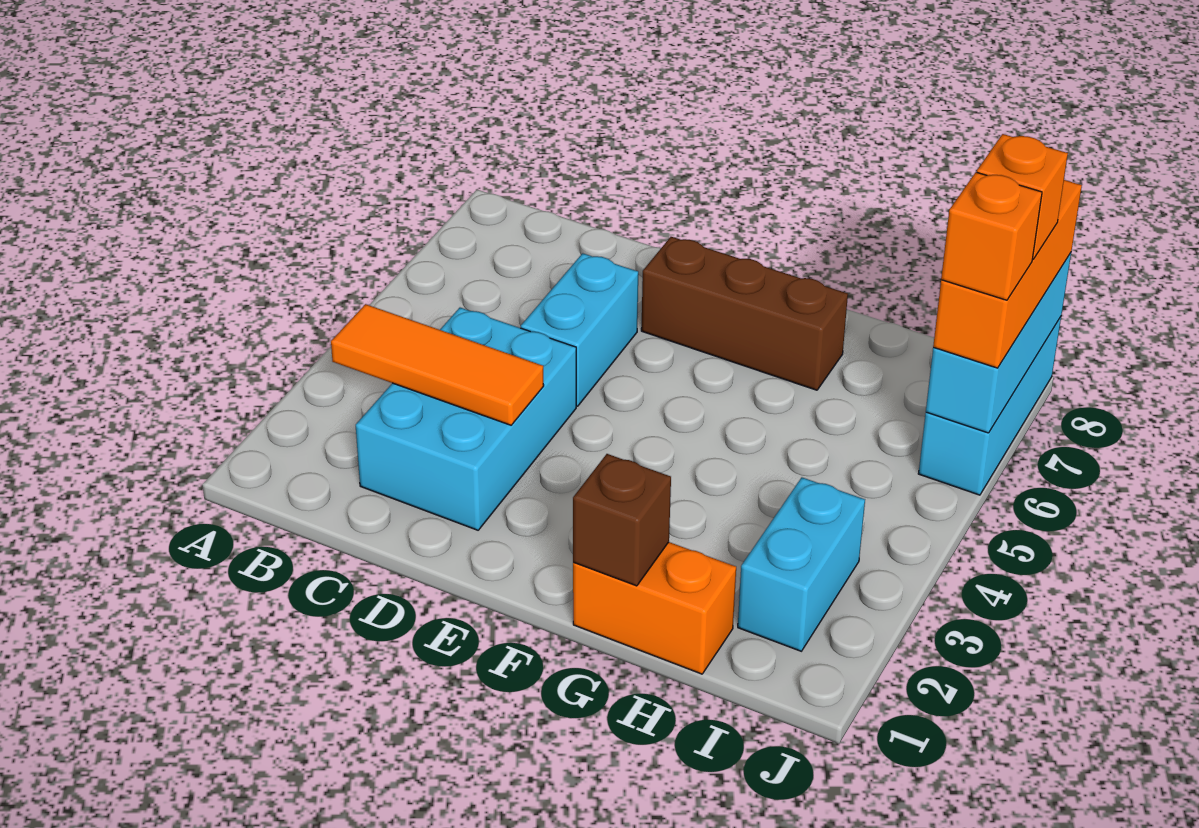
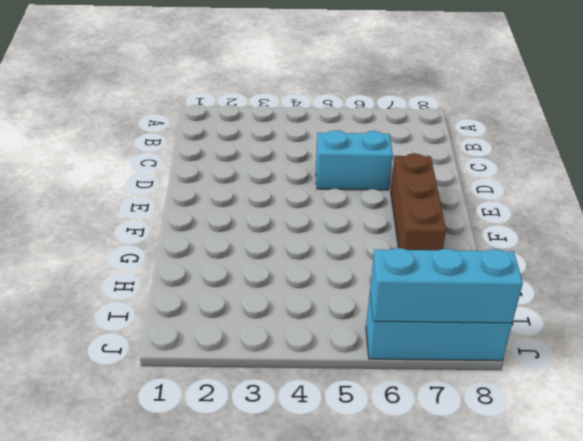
none -> cyan brick C2:D4 level 1
none -> orange brick G1:H1 level 1
none -> cyan brick I2:I3 level 1

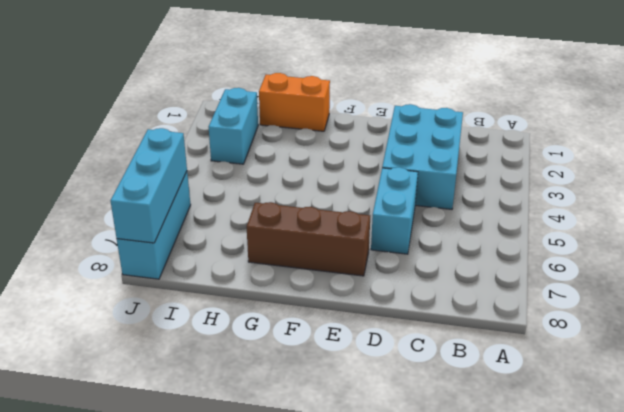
none -> orange tile B3:D3 level 2
none -> brown brick G1 level 2
none -> orange brick J6:J8 level 3

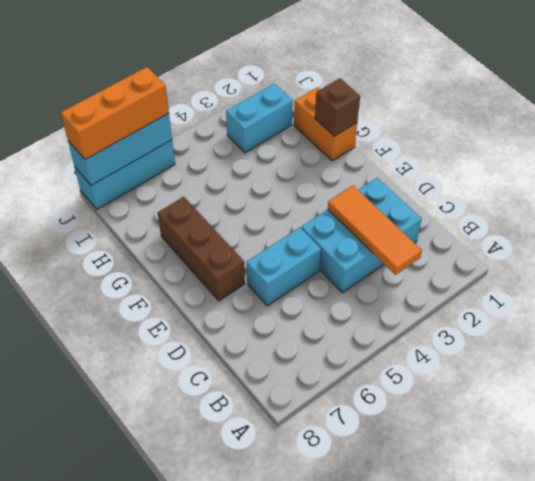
none -> orange brick J6 level 4
none -> orange brick J7 level 4

